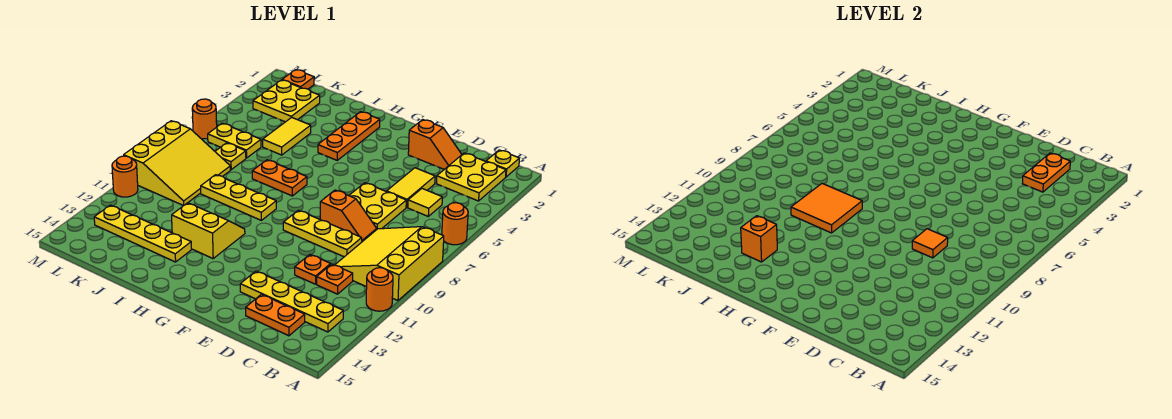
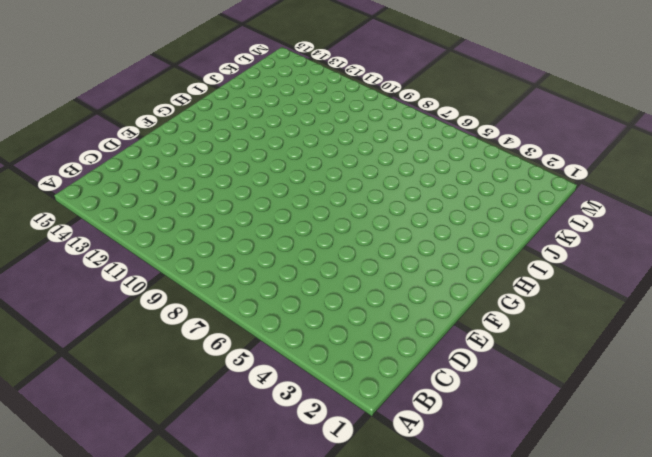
none -> orange round brick A6 level 1
none -> yellow slope A8:C10 level 1 top A
none -> orange round brick A11 level 1
none -> yellow plate B1 level 1

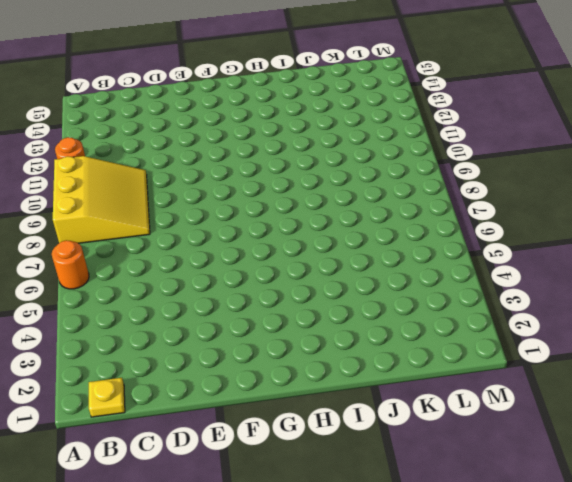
none -> yellow plate B2:C3 level 1
none -> yellow plate B13:E13 level 1
none -> yellow tile C5 level 1
none -> orange plate C11 level 1

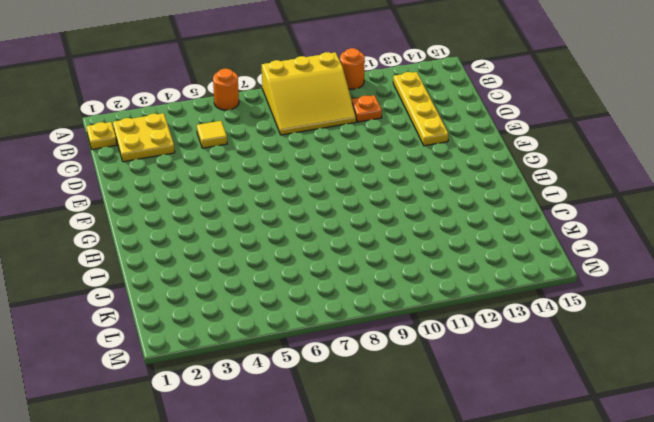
none -> orange plate C14:D14 level 1
none -> orange slope D2:E2 level 1 top E
none -> yellow tile D4:D5 level 1
none -> yellow plate D6:E7 level 1

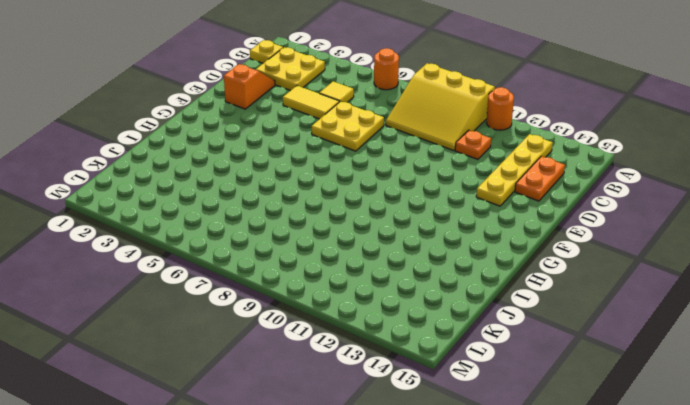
none -> orange slope D8:E8 level 1 top E
none -> yellow plate D9:F9 level 1
none -> orange plate D11 level 1
none -> orange plate H2:H4 level 1

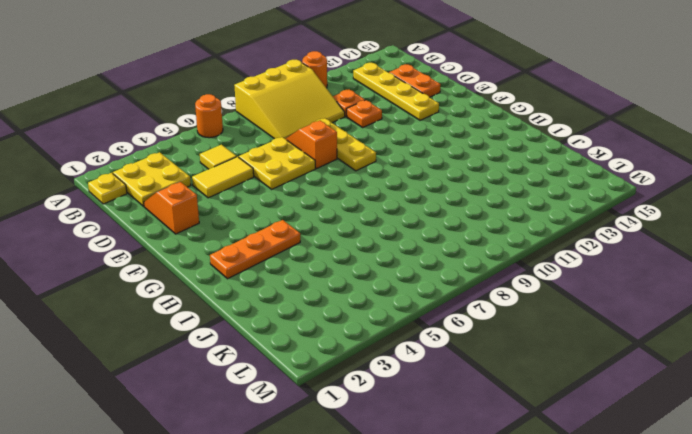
none -> orange plate H7:I7 level 1
none -> yellow plate H9:J9 level 1
none -> yellow slope H11:I12 level 1 top 12
none -> yellow plate I13:L13 level 1

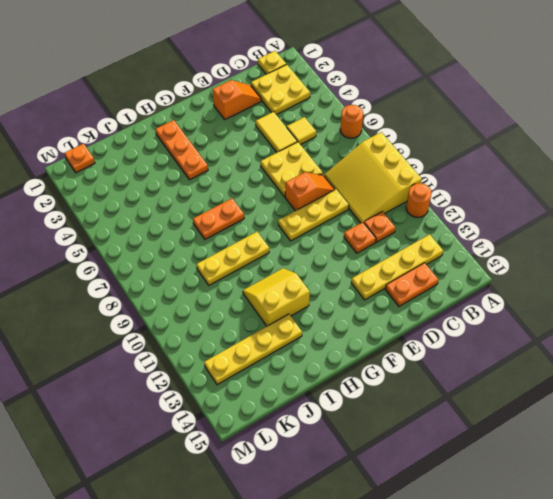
none -> yellow tile J4:J5 level 1
none -> yellow plate K2:L3 level 1
none -> yellow plate K6:L6 level 1
none -> yellow plate K7 level 1

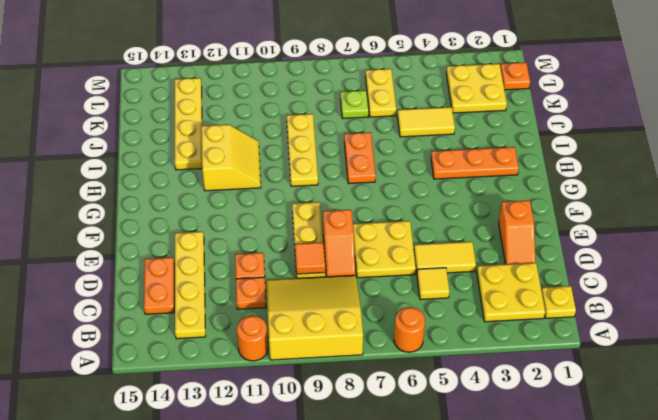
lime plate K7 level 1 -> yellow plate K7 level 1
none -> yellow slope K8:M10 level 1 top M
none -> orange round brick M6 level 1
none -> orange round brick M11 level 1
none -> orange plate C2:C3 level 2

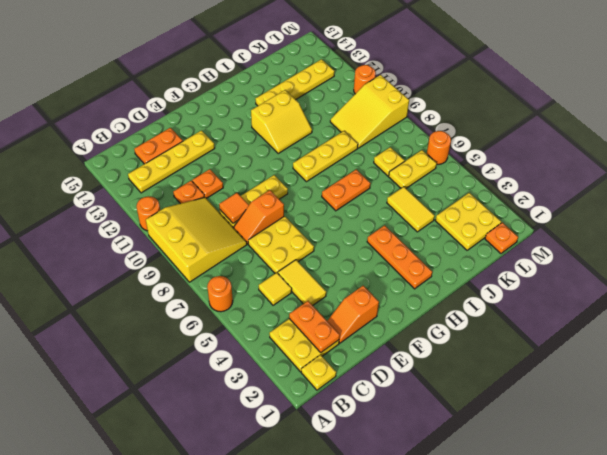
yellow slope K9:M10 level 1 top M -> yellow slope K8:M10 level 1 top M
none -> orange tile H9:I10 level 2
none -> orange brick I13 level 2

